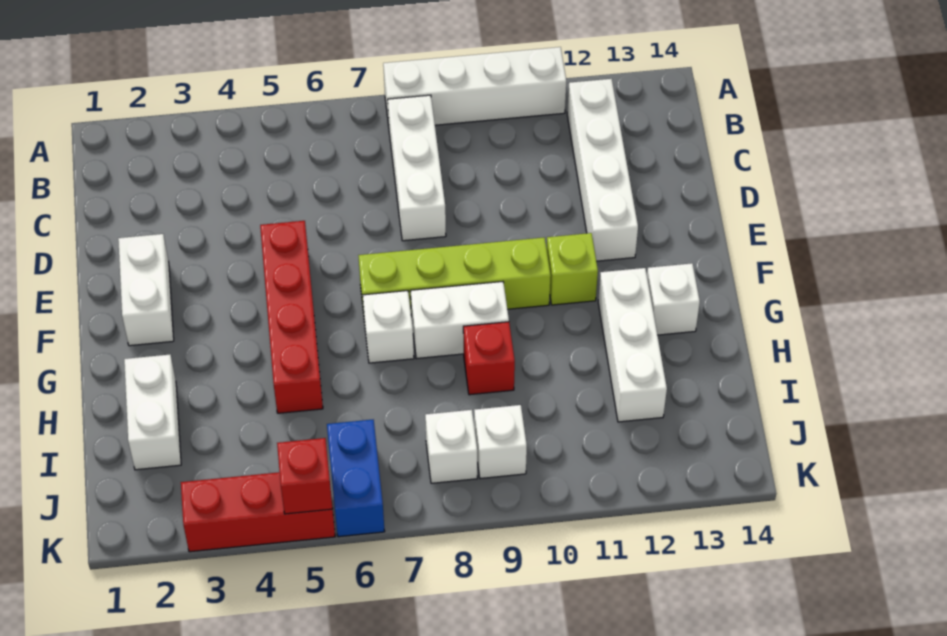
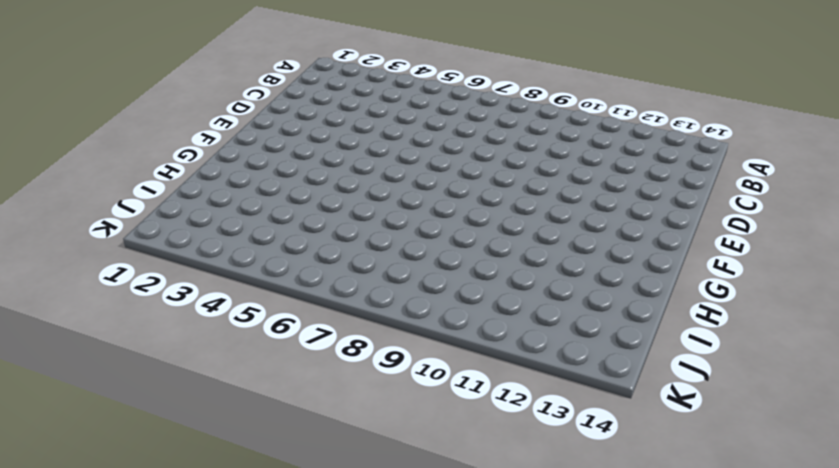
none -> white brick A8:A11 level 1
none -> white brick B8:D8 level 1
none -> white brick B12:E12 level 1

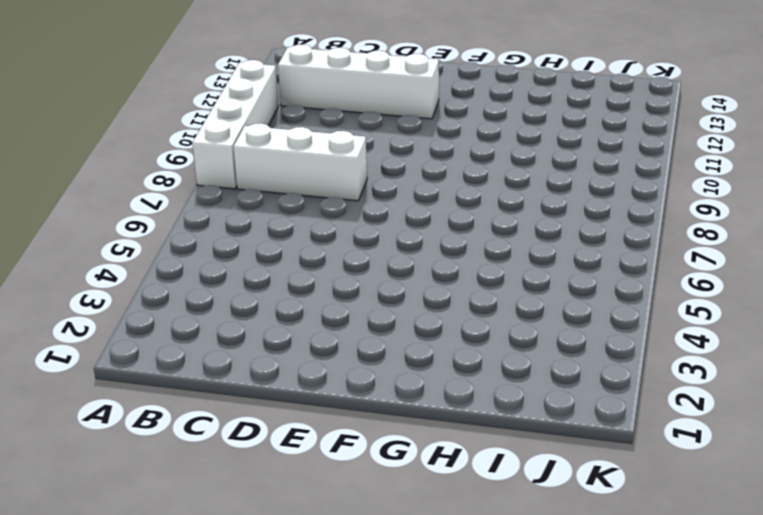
none -> white brick E2:F2 level 1
none -> red brick E5:H5 level 1
none -> lime brick F7:F10 level 1

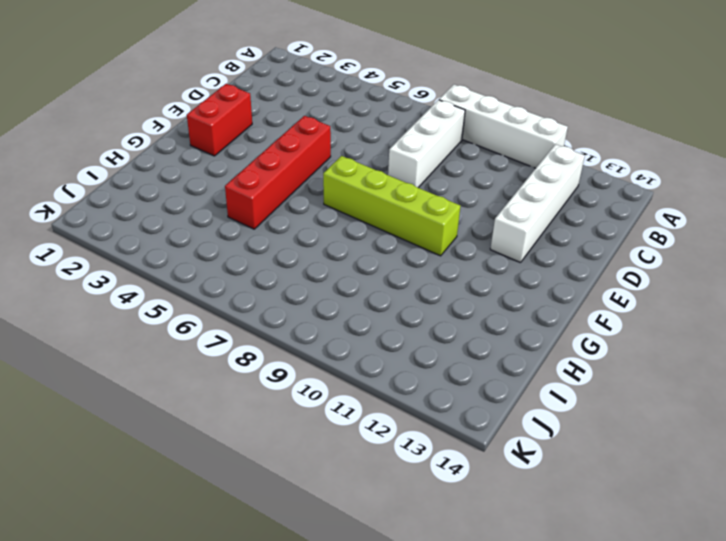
red brick E2:F2 level 1 -> white brick E2:F2 level 1
none -> lime brick F11 level 1
none -> white brick G7 level 1
none -> white brick G8:G9 level 1

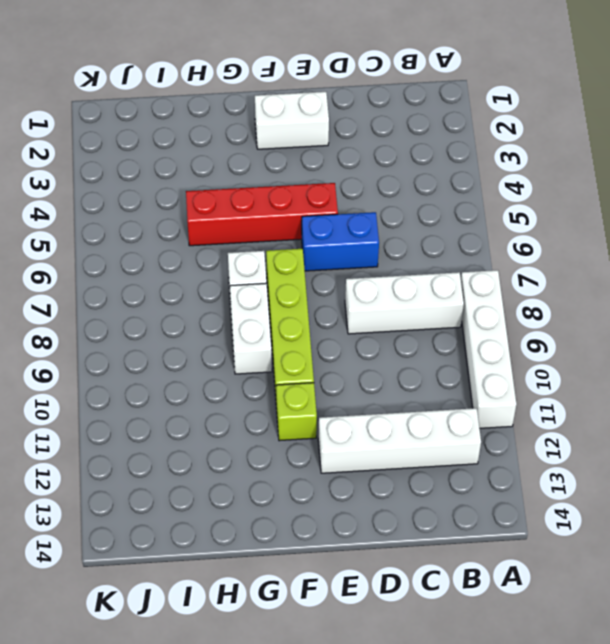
blue brick D6:E6 level 1 -> blue brick J6:K6 level 1
none -> white brick G12:I12 level 1
none -> white brick G13 level 1
none -> white brick H2:I2 level 1

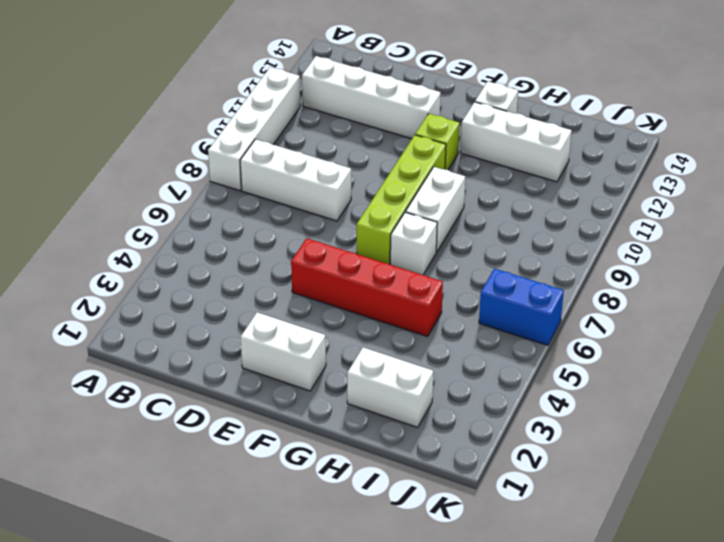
none -> red brick H9 level 1
none -> white brick J8 level 1
none -> white brick J9 level 1

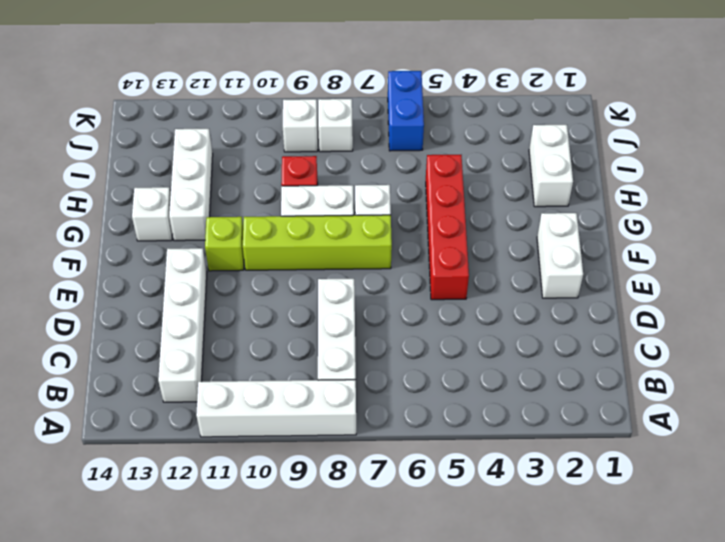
none -> red brick K3:K5 level 1
none -> red brick K5 level 2

